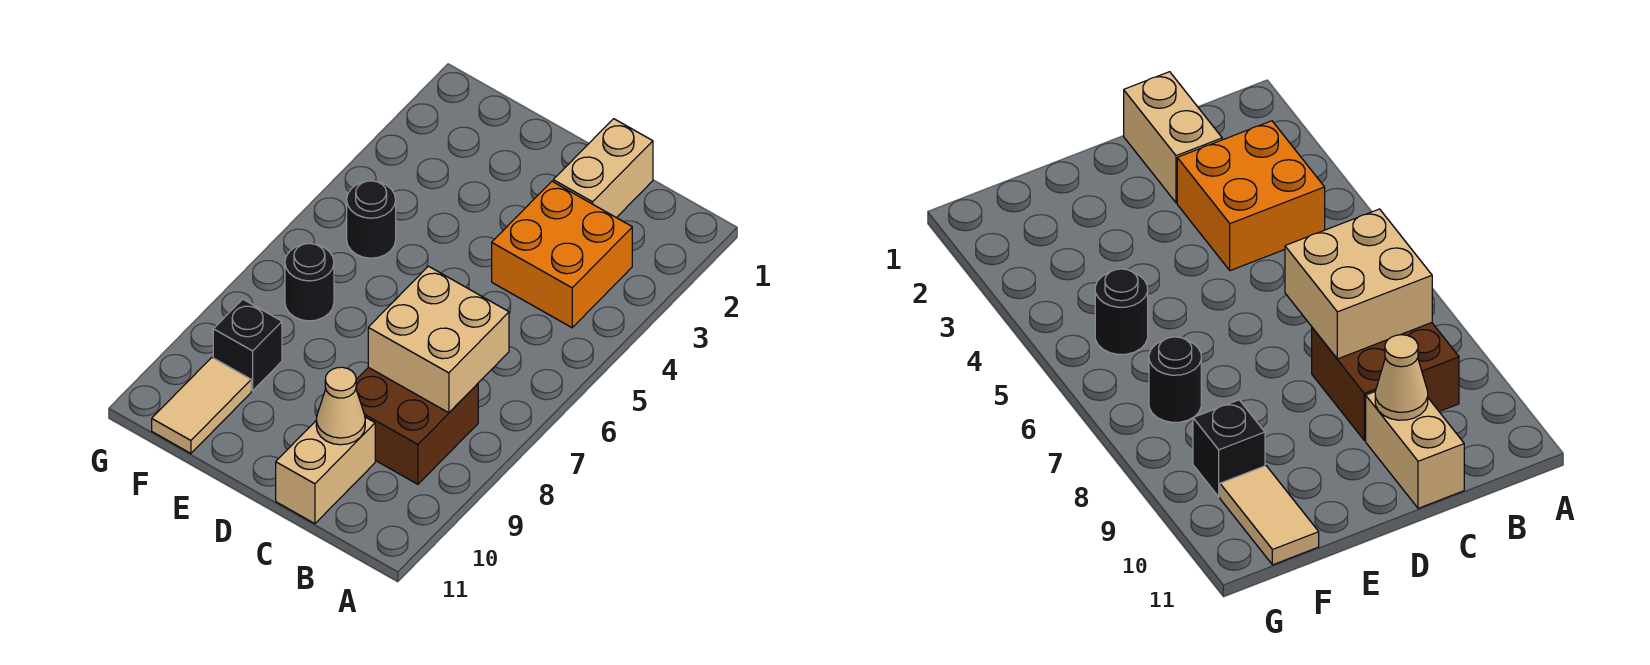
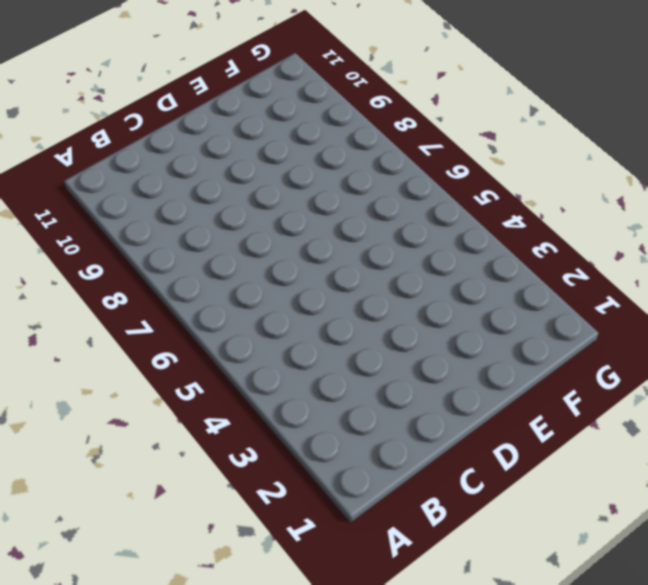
none -> orange brick B3:C4 level 1
none -> brown brick B8:C9 level 1

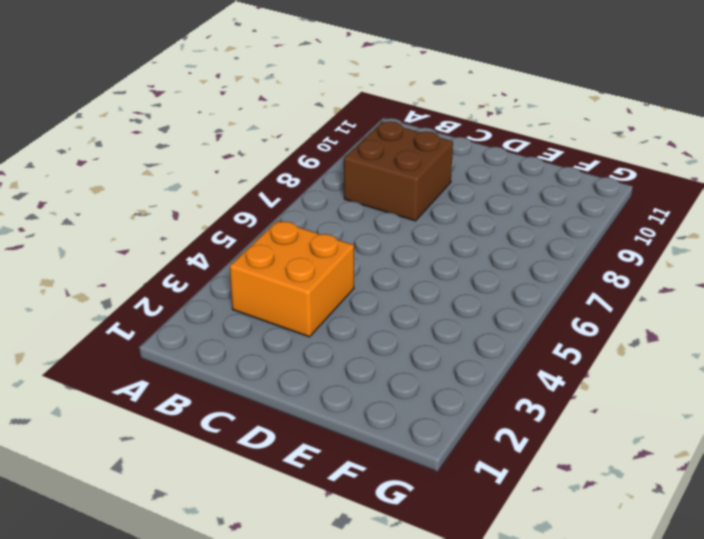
none -> tan brick C1:C2 level 1
none -> tan brick C10:C11 level 1

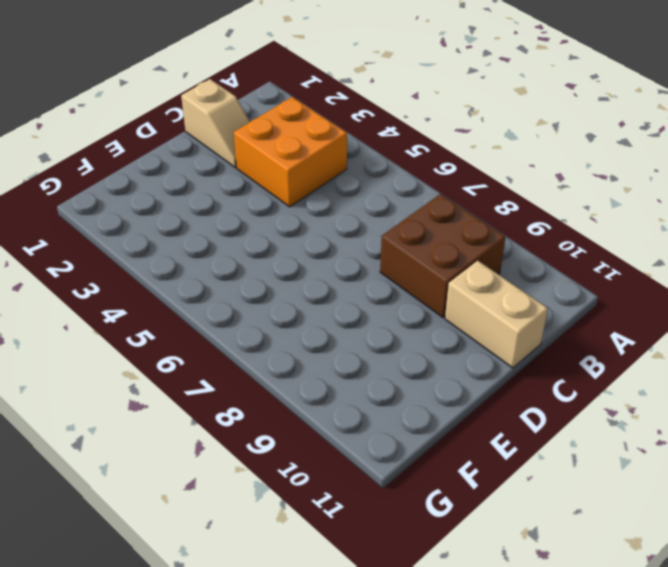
tan slope C1:C2 level 1 top 1 -> tan brick C1:C2 level 1
none -> black round brick F5 level 1
none -> black round brick F7 level 1

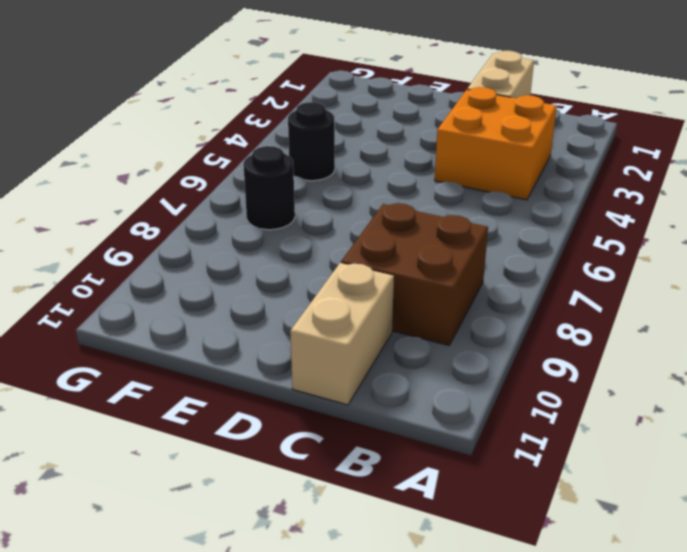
none -> black brick F9 level 1
none -> tan tile F10:F11 level 1

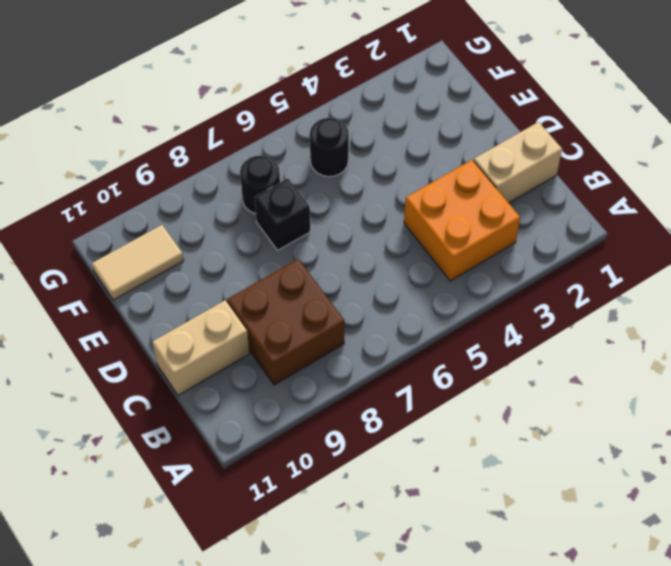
black brick E7 level 1 -> black brick F9 level 1
none -> tan brick B7:C8 level 2
none -> tan cone C10 level 2

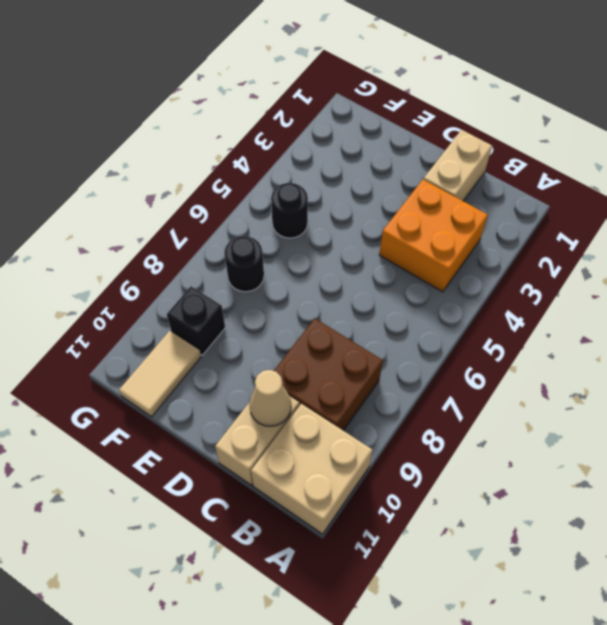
tan brick A10:B11 level 1 -> tan brick B7:C8 level 2

